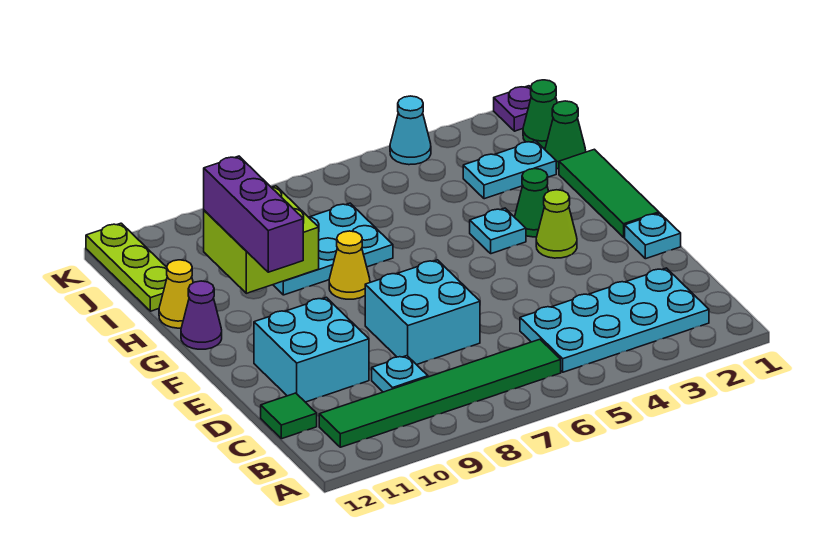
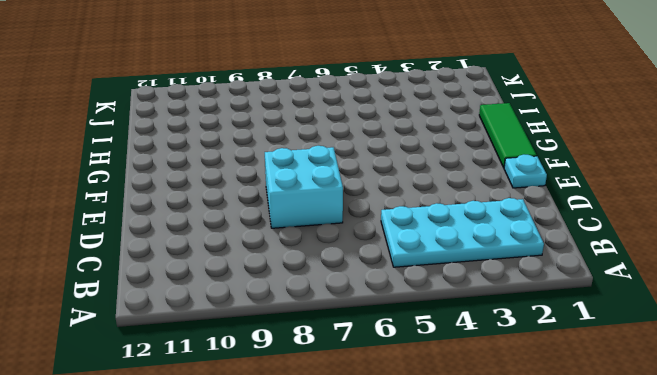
none -> green tile B6:B11 level 1
none -> cyan plate C9 level 1
none -> green tile C12 level 1

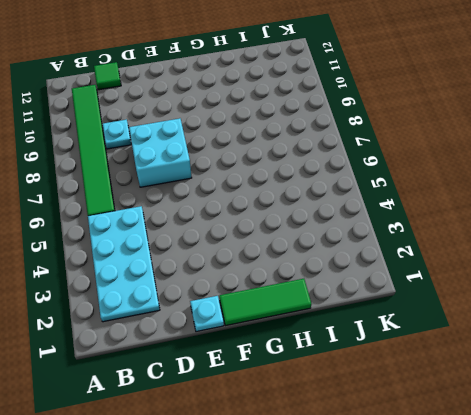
none -> cyan brick D10:E11 level 1
none -> lime cone F3 level 1
none -> green cone G3 level 1

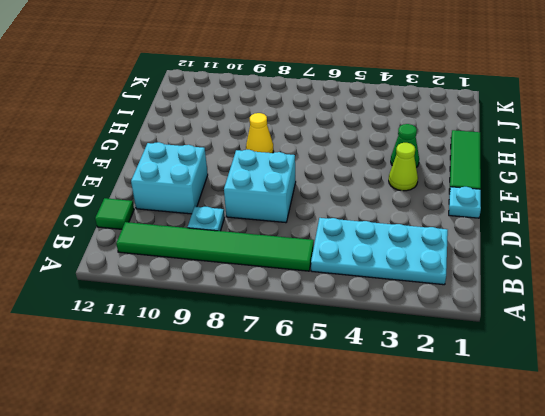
none -> cyan plate G4 level 1
none -> purple cone G12 level 1
none -> cyan plate H7:I9 level 1

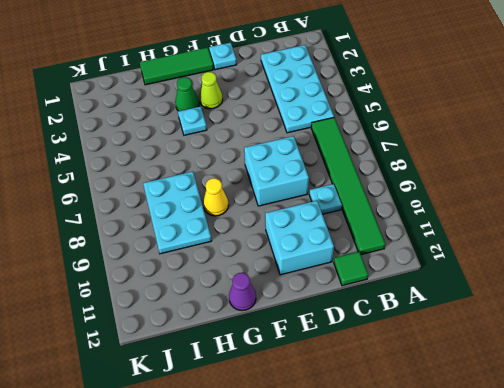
none -> yellow cone H12 level 1
none -> green cone I1 level 1
none -> cyan plate I2:I3 level 1

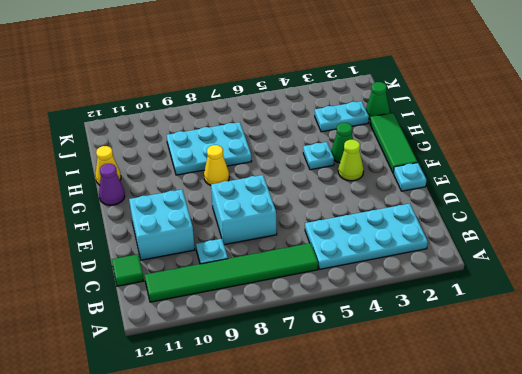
none -> lime plate I12:K12 level 1
none -> green cone J1 level 1
none -> purple plate K1 level 1

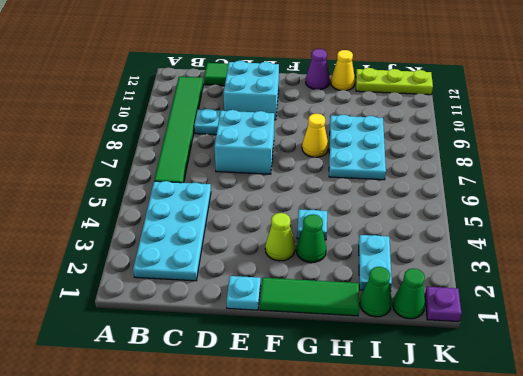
none -> cyan cone K4 level 1
none -> lime brick H9:I10 level 2
none -> purple brick G10:I10 level 3

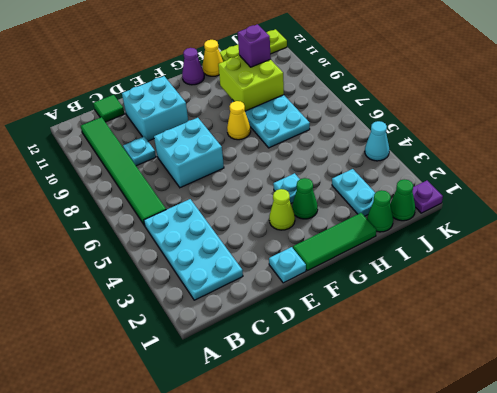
purple brick I10 level 3 -> purple brick G10:I10 level 3

